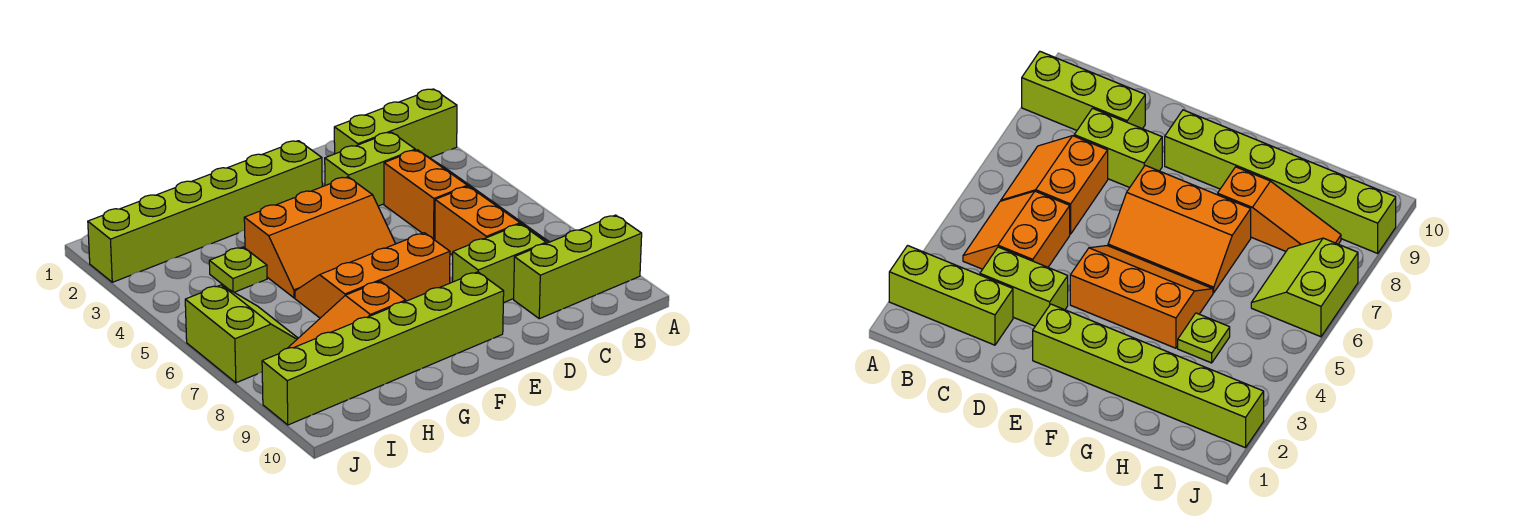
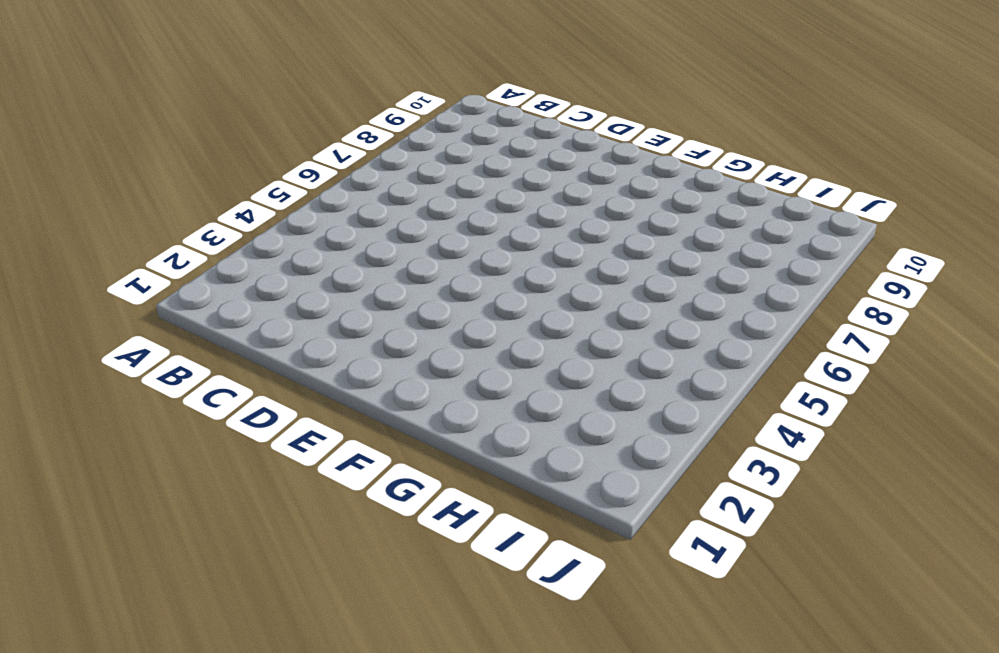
none -> lime brick A2:C2 level 1
none -> lime brick A9:C9 level 1
none -> orange slope B4:C5 level 1 top C

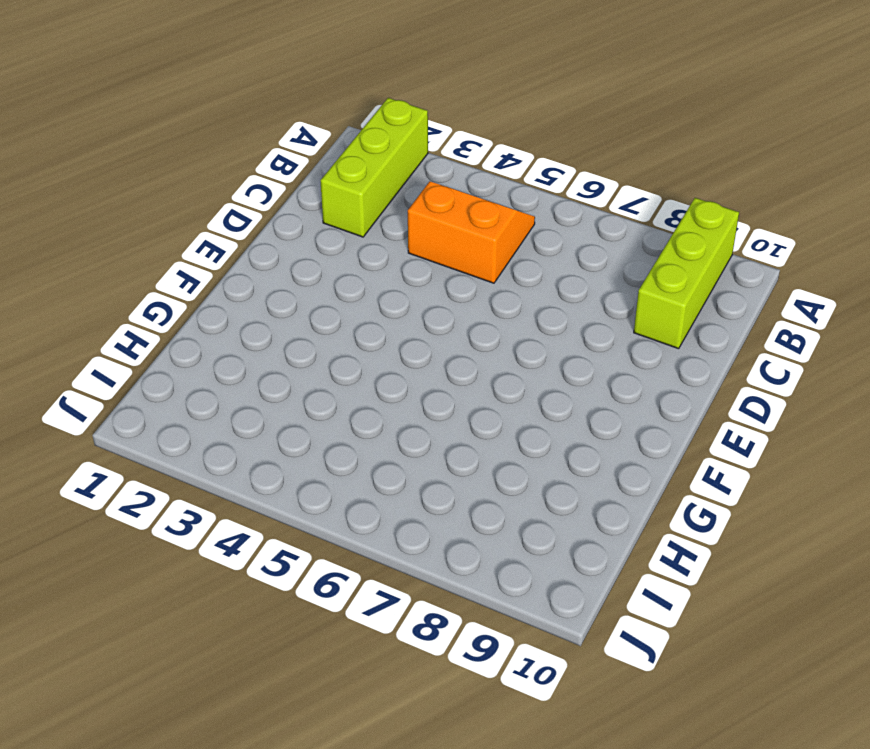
none -> orange slope B6:C7 level 1 top C
none -> lime brick C3:D3 level 1
none -> lime brick C8:D8 level 1

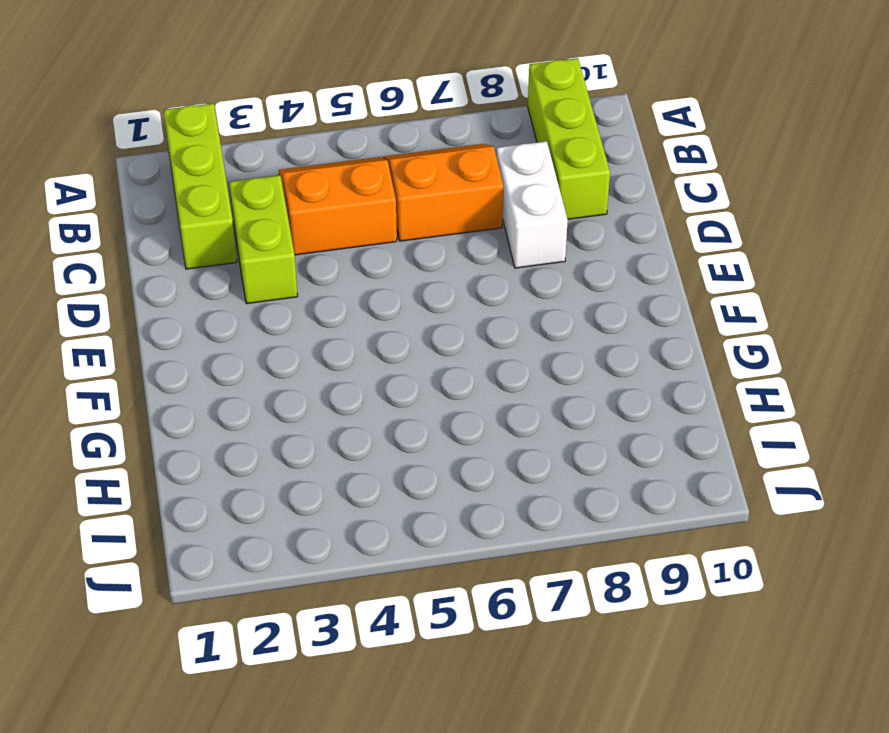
white brick C8:D8 level 1 -> lime brick C8:D8 level 1
none -> lime brick E2:J2 level 1
none -> orange slope E4:G5 level 1 top 4
none -> orange slope E6:G7 level 1 top 7

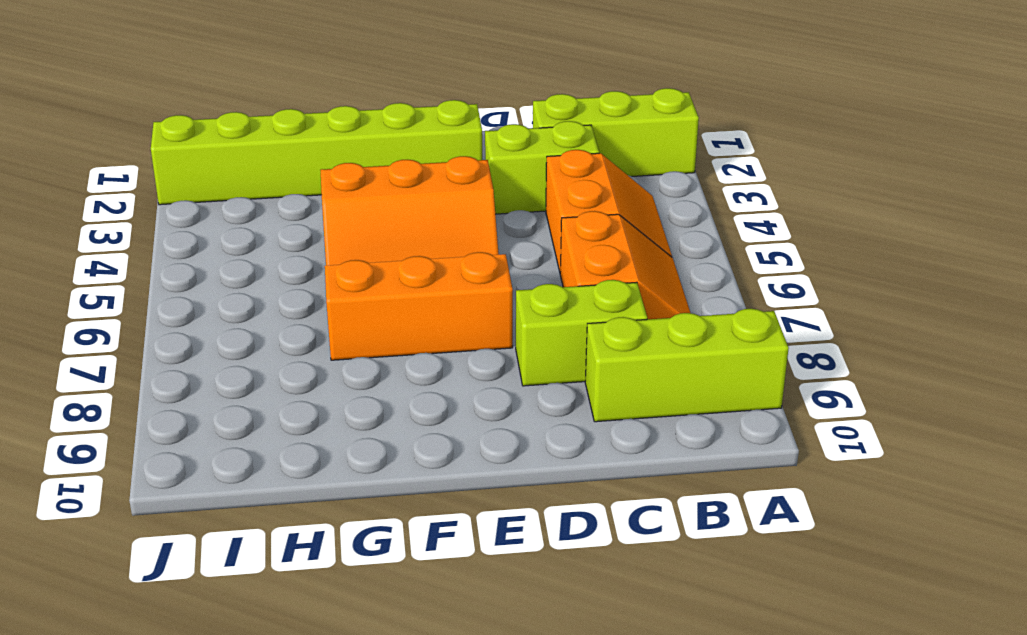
none -> lime brick E9:J9 level 1
none -> orange slope G8:I8 level 1 top G
none -> lime plate H4 level 1

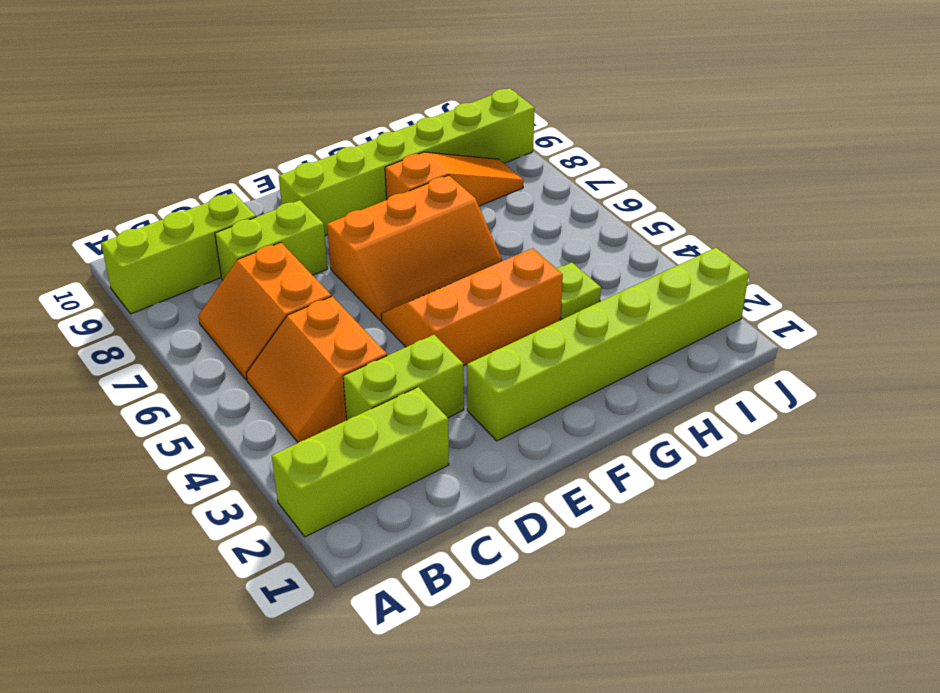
none -> lime slope I6:J7 level 1 top J

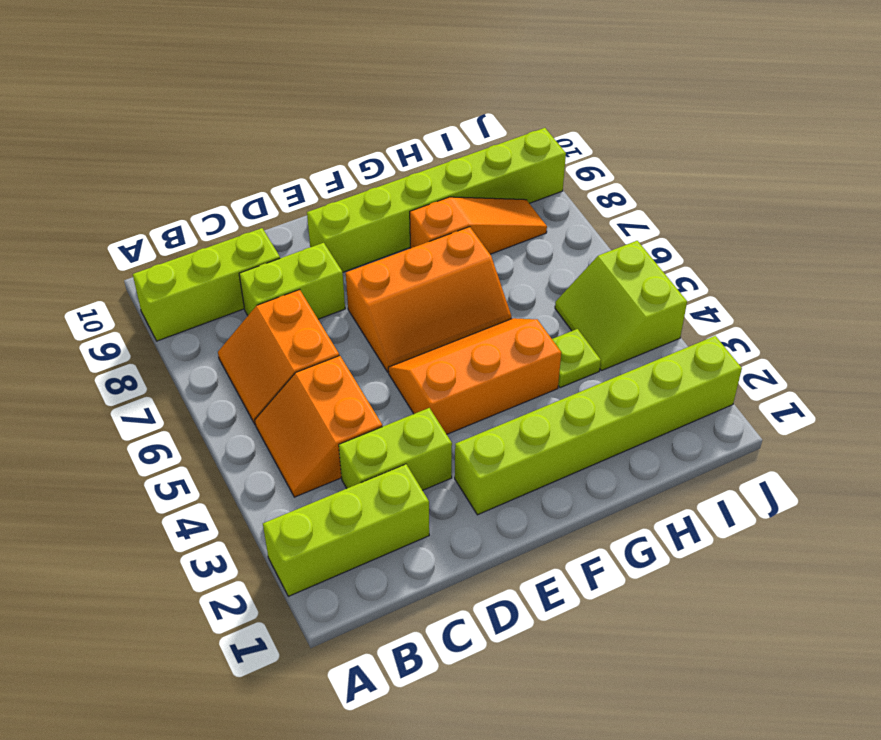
lime slope I4:J5 level 1 top J -> lime slope I6:J7 level 1 top J

